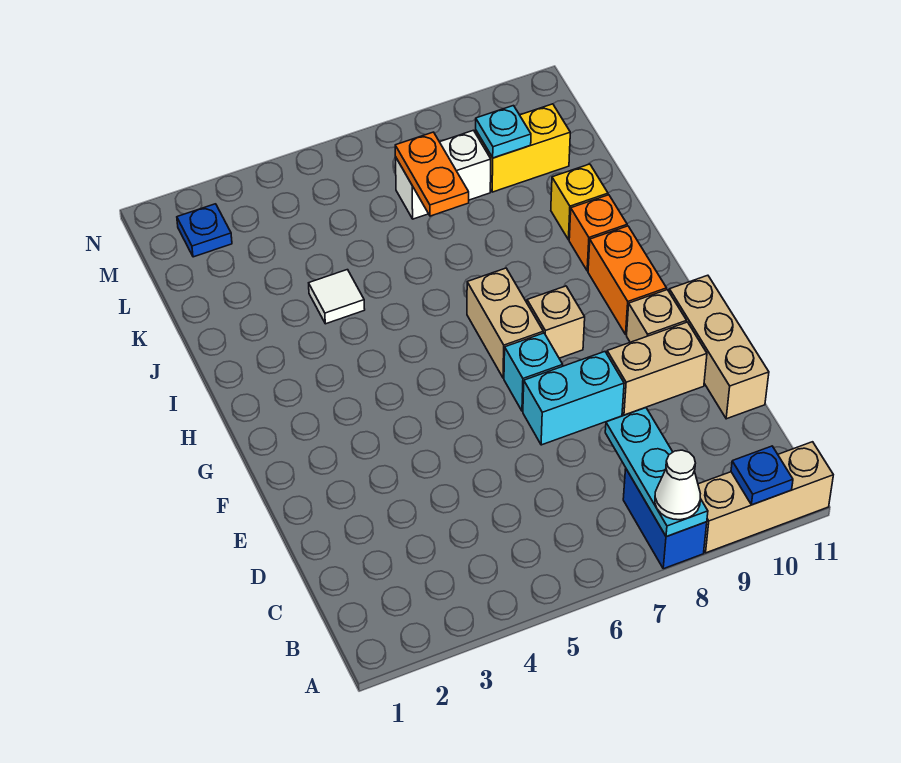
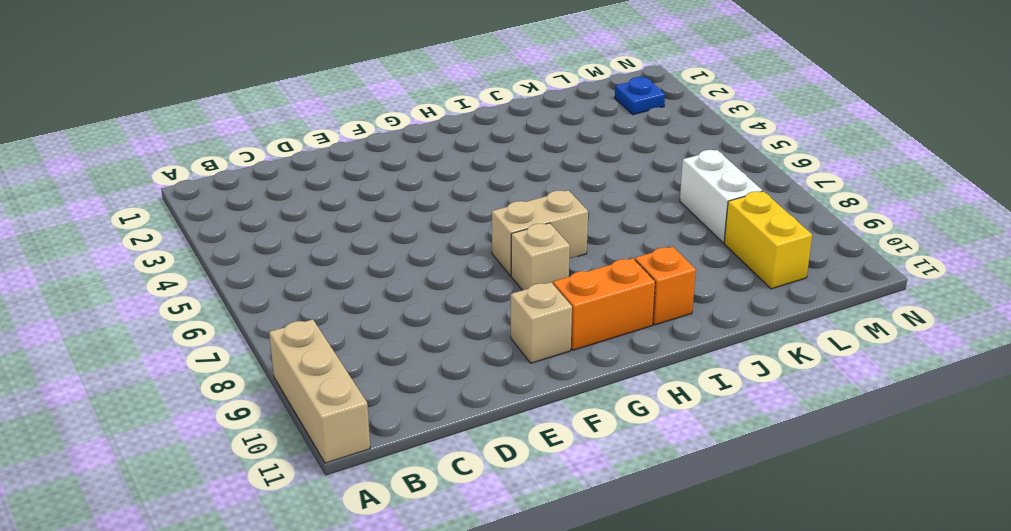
none -> blue brick A8:B8 level 1
none -> tan brick D11:F11 level 1
none -> cyan brick E7:E8 level 1

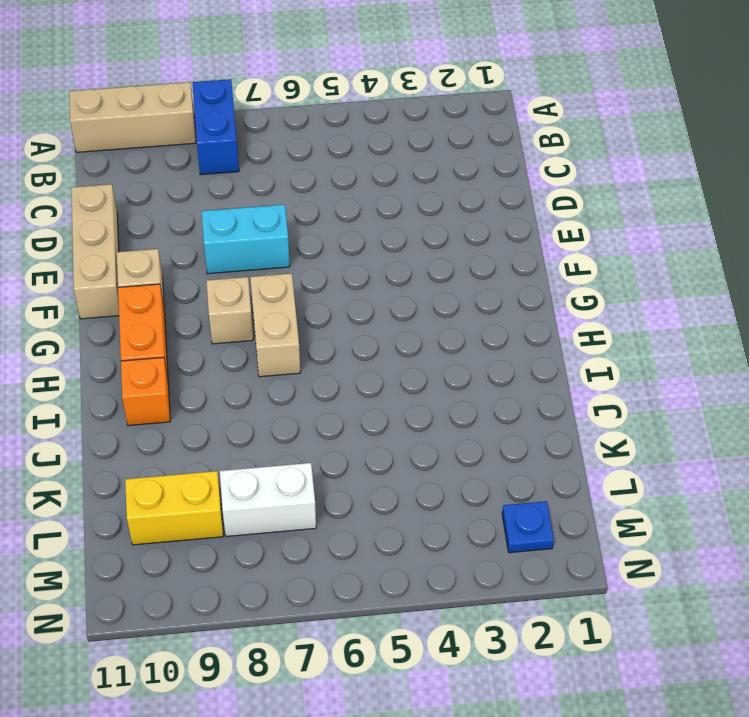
none -> tan brick E9:E10 level 1
none -> cyan brick F7 level 1
none -> white tile J4 level 1

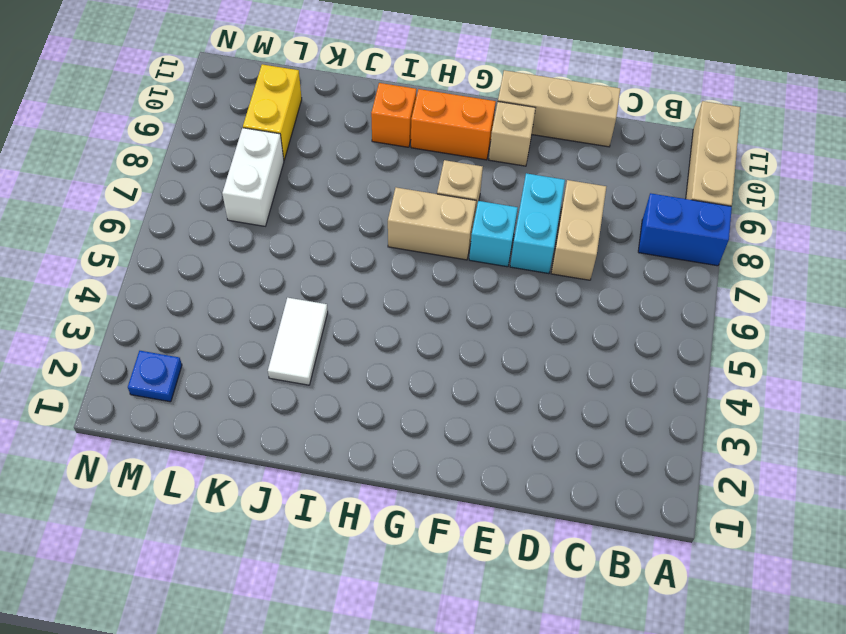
tan brick D7:D8 level 1 -> tan brick E9:E10 level 1
white tile J3:J4 level 1 -> white tile J4 level 1
none -> yellow brick J10 level 1
none -> cyan plate A8:C8 level 2
none -> blue plate A10 level 2

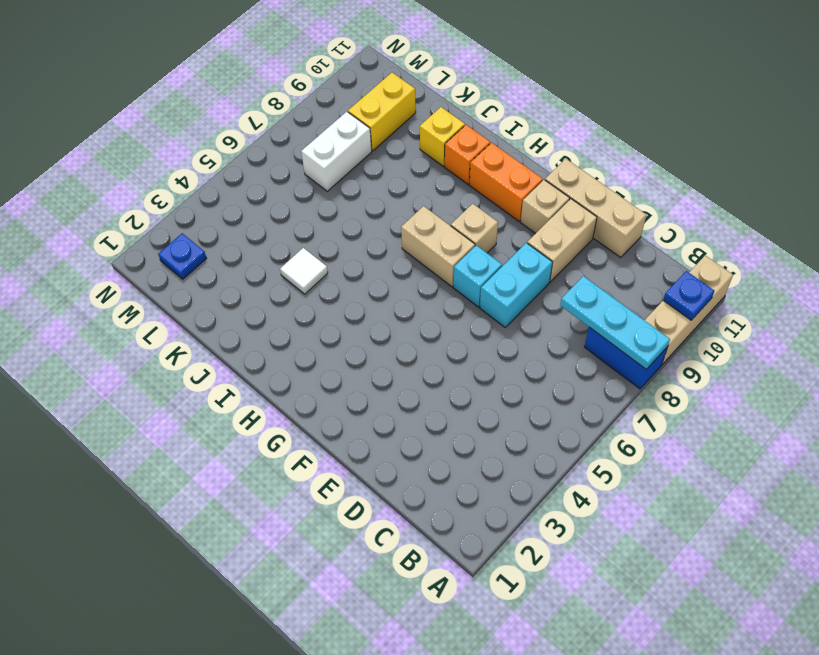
none -> orange plate K7:L7 level 2
none -> cyan plate L9 level 2
none -> white cone A8 level 3

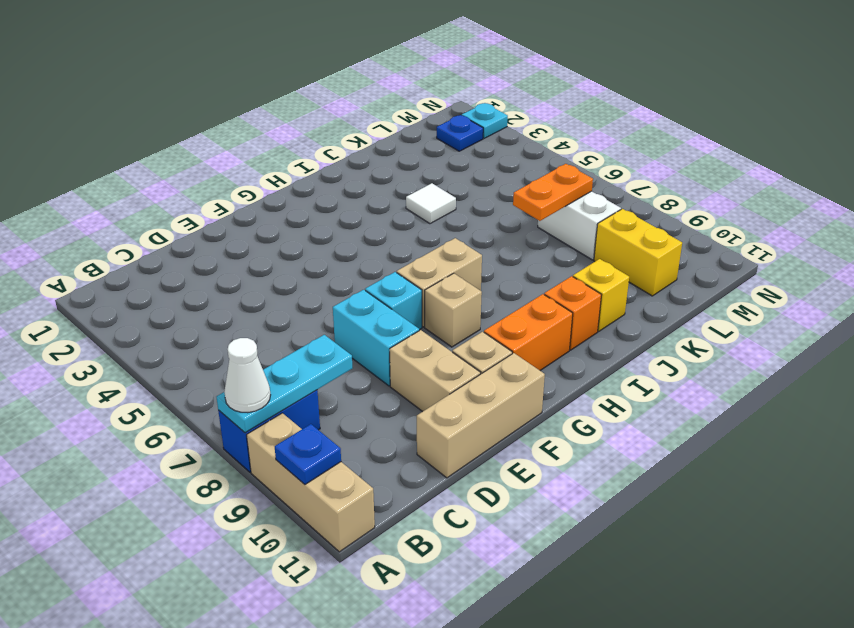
cyan plate N2 level 1 -> cyan plate L9 level 2

